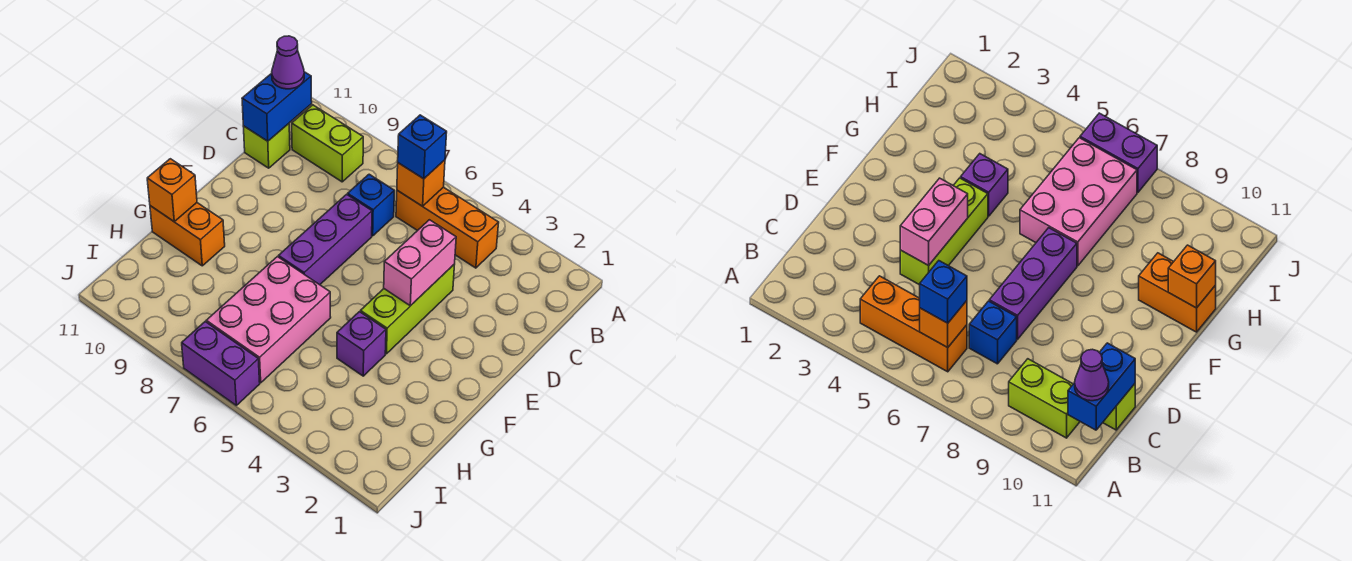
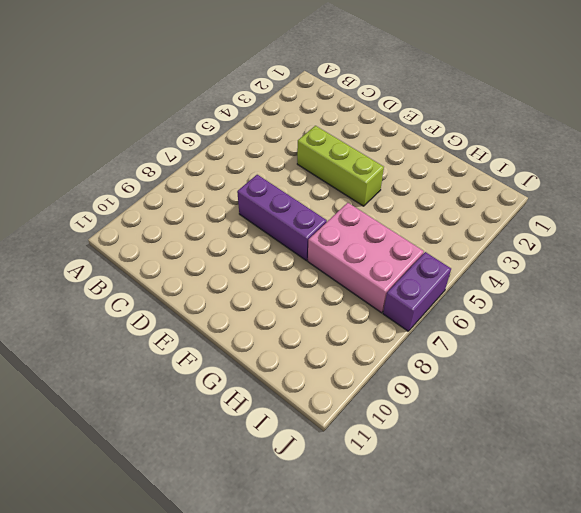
none -> orange brick B4:B6 level 1
none -> lime brick B9:B10 level 1
none -> blue brick C7 level 1

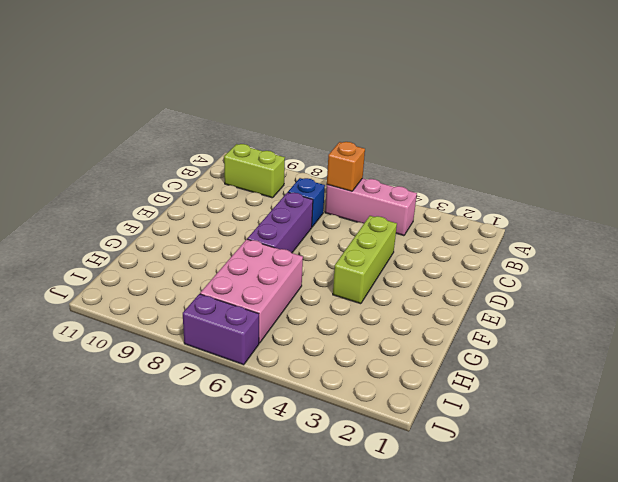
pink brick B4:B6 level 1 -> orange brick B4:B6 level 1
none -> lime brick C11 level 1
none -> purple brick G4 level 1
none -> orange brick G10:G11 level 1

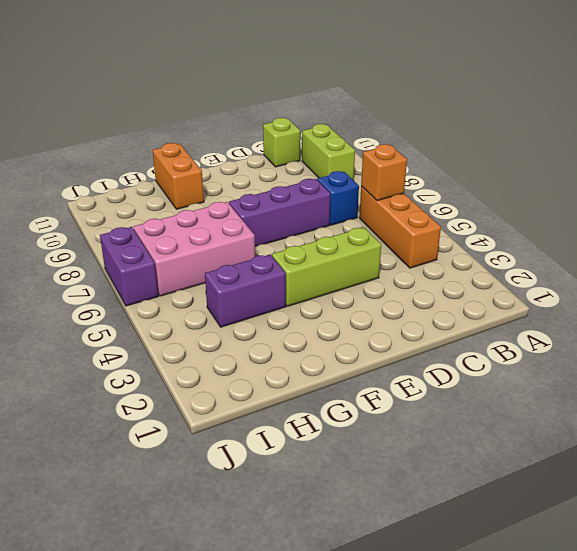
purple brick G4:H4 level 1 -> purple brick G4 level 1
none -> blue brick B11:C11 level 2
none -> pink brick D4:E4 level 2
none -> orange brick G11 level 2

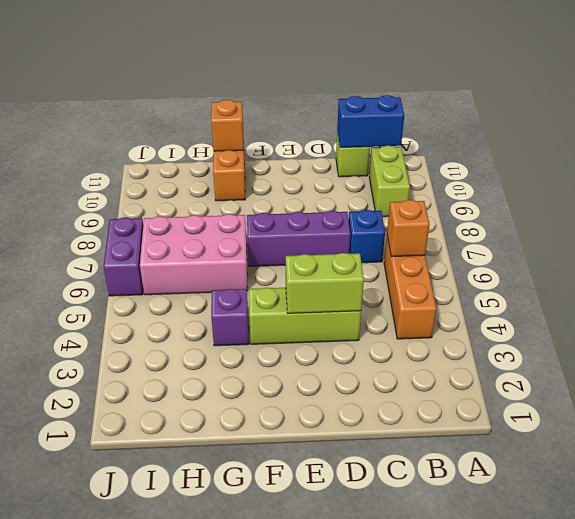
lime brick D4:E4 level 2 -> pink brick D4:E4 level 2
none -> blue brick B6 level 3
none -> purple cone B11 level 3

